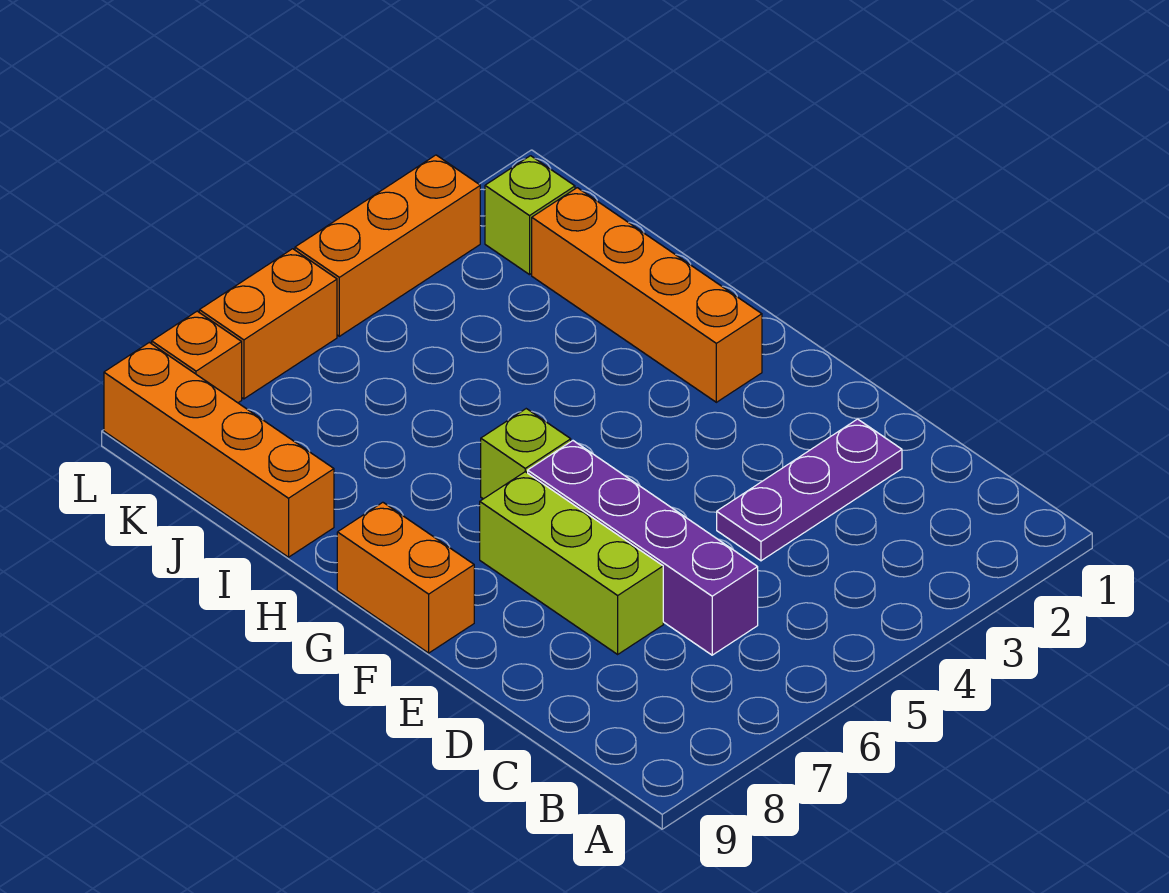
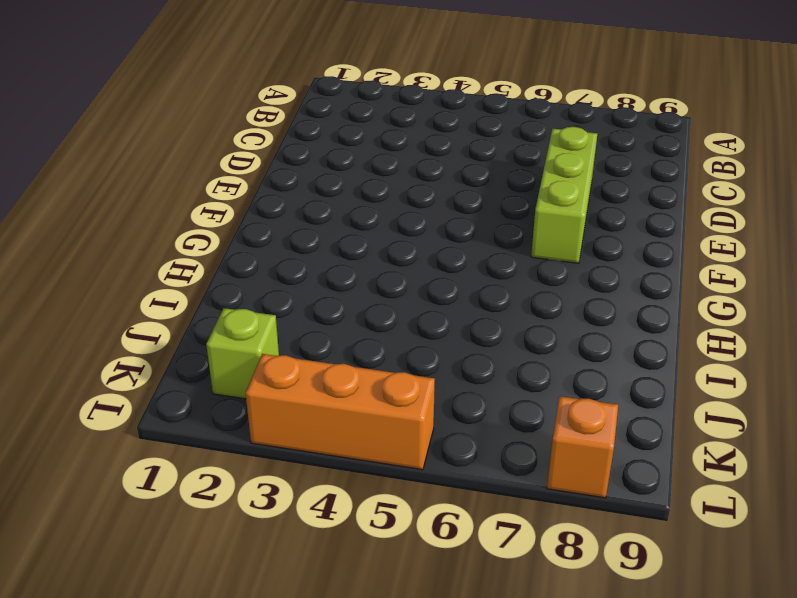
none -> purple brick C6:F6 level 1
none -> purple plate D2:D4 level 1

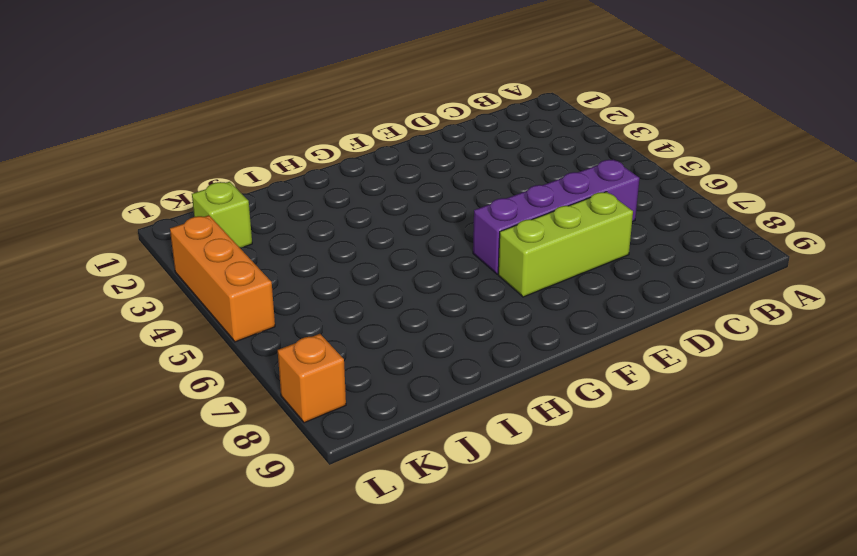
none -> purple plate D2:D4 level 1
none -> orange brick F9:G9 level 1

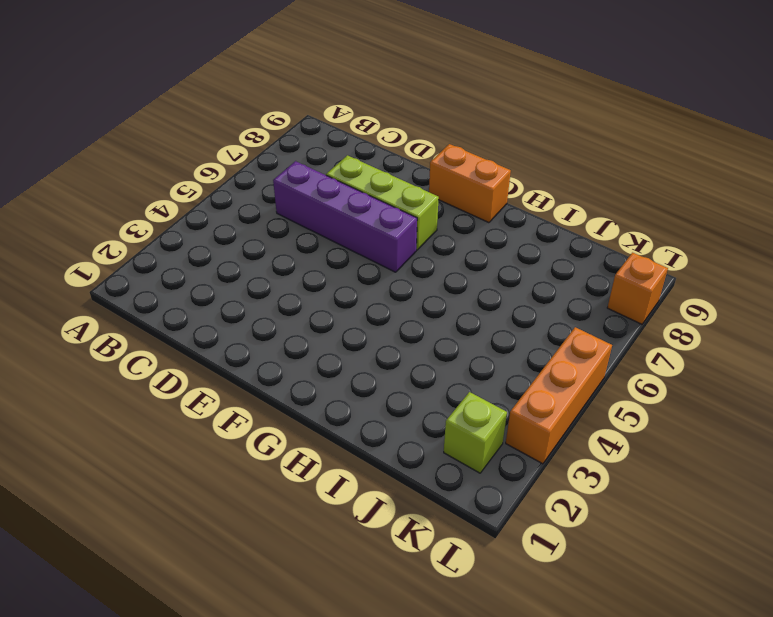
none -> purple plate D2:D4 level 1
none -> orange brick G2:J2 level 1

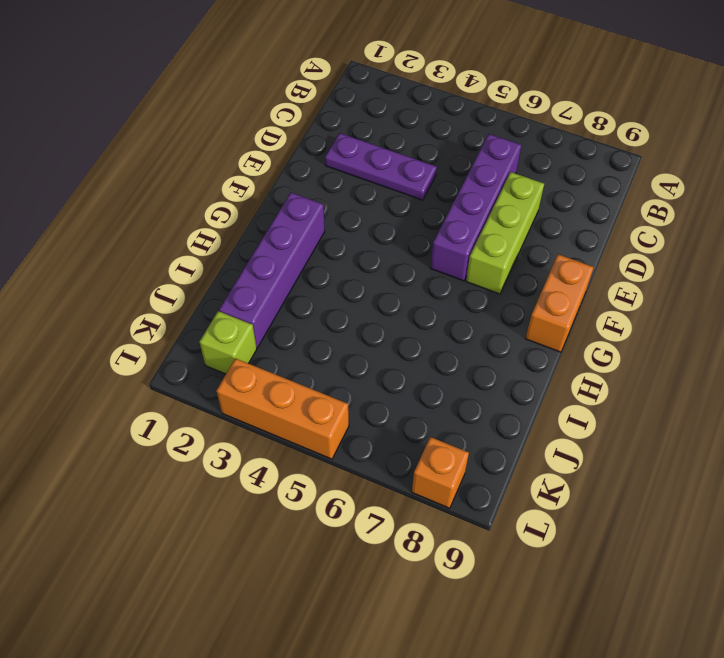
purple brick G2:J2 level 1 -> orange brick G2:J2 level 1
none -> lime brick G6 level 1
none -> orange brick I9:L9 level 1

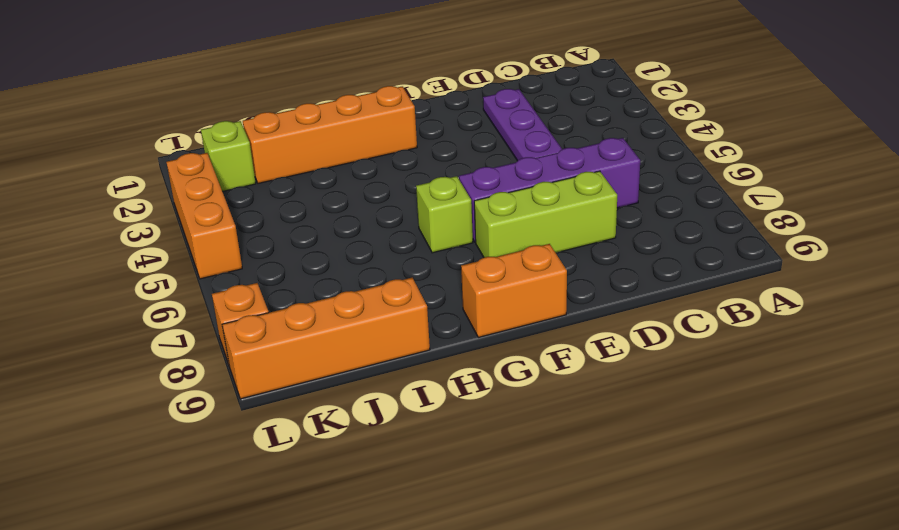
none -> orange brick L6:L7 level 1

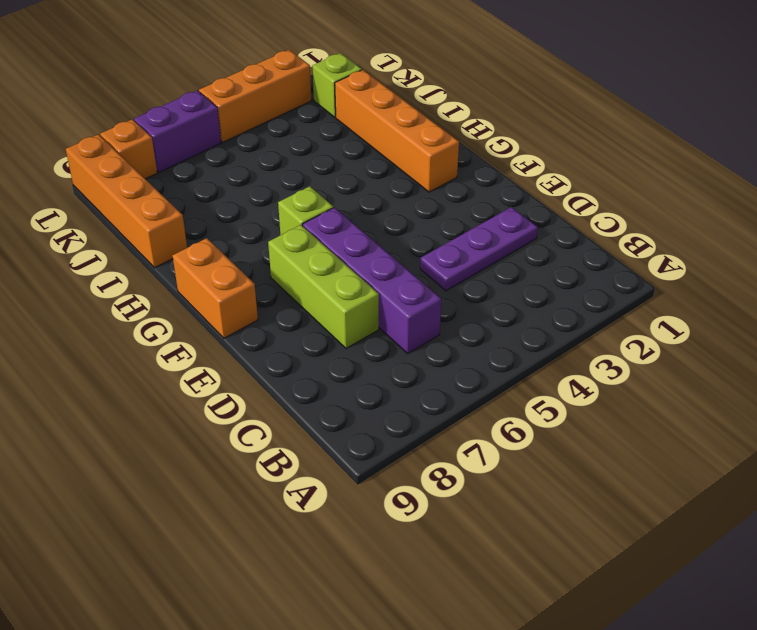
purple brick L6:L7 level 1 -> orange brick L6:L7 level 1

